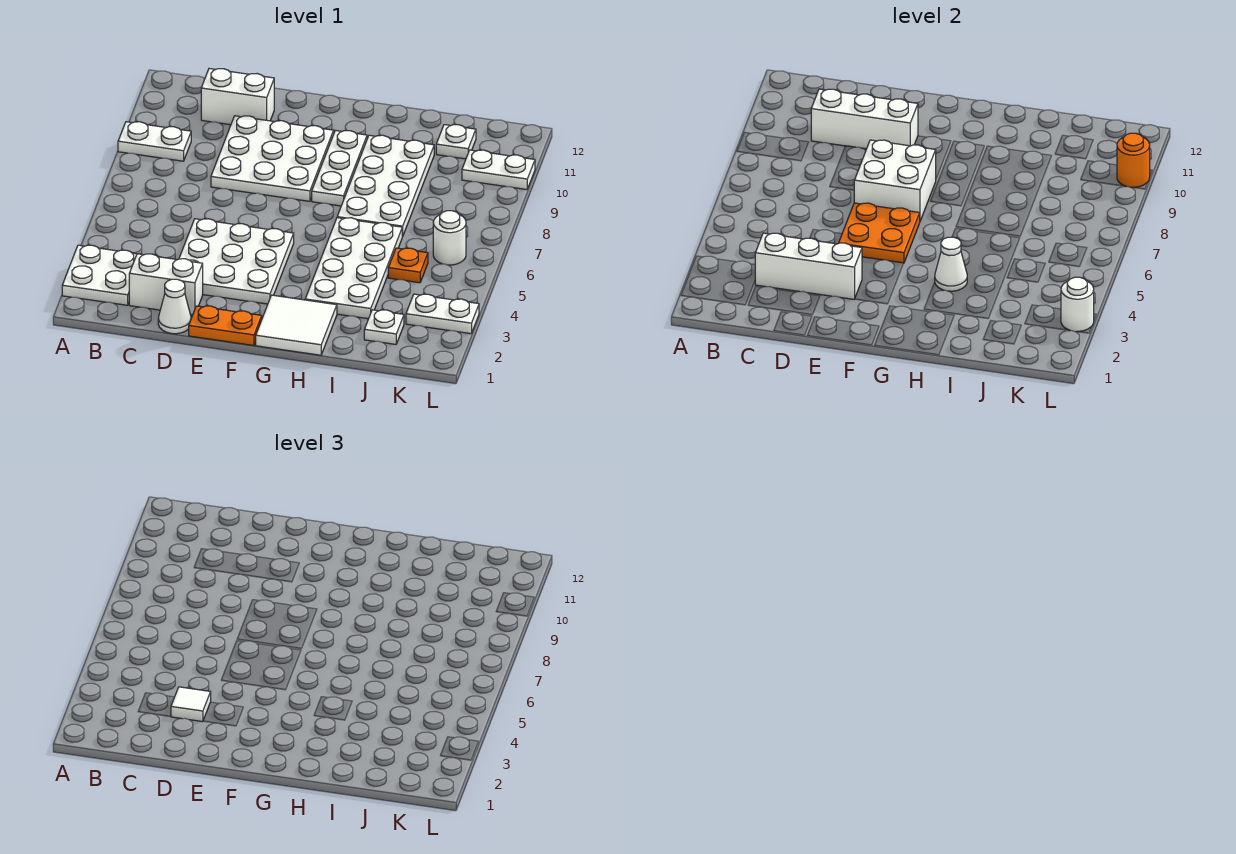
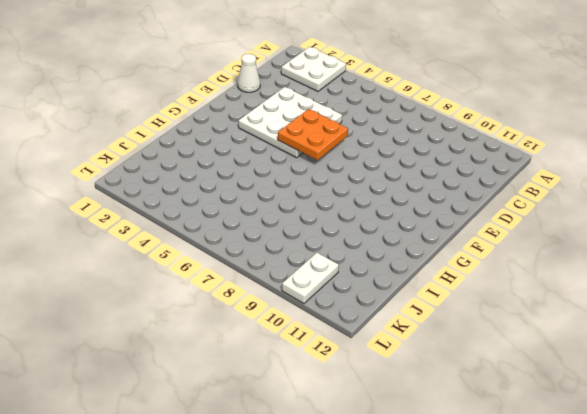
none -> white plate A9:B9 level 1
none -> white brick C2:D2 level 1
none -> white brick C11:D11 level 1

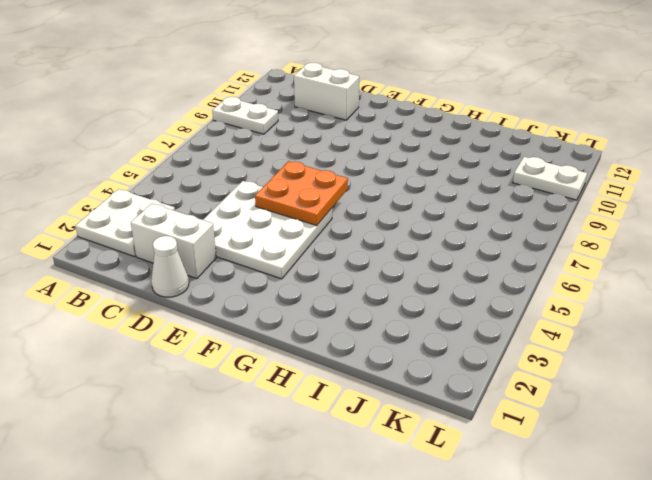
none -> white plate D8:F10 level 1
none -> orange plate E1:F1 level 1
none -> white tile G1:H2 level 1

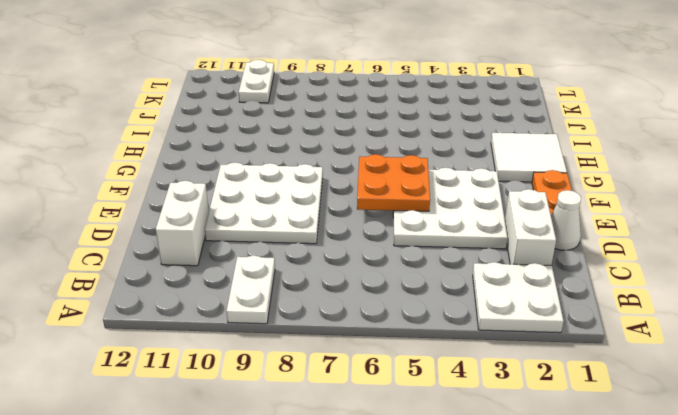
none -> white plate G8:G10 level 1
none -> white plate H3:I6 level 1
none -> white plate H7:I10 level 1

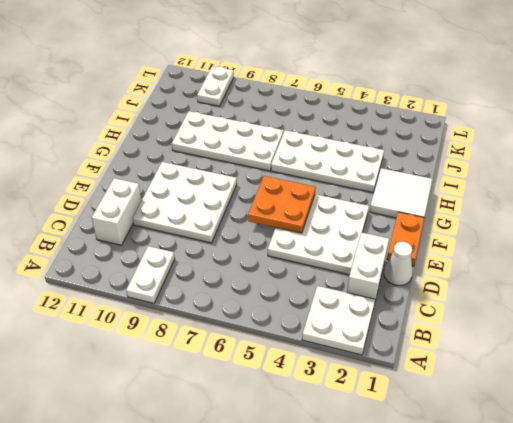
none -> white plate G8:G10 level 1
none -> white plate J2 level 1
none -> orange plate J5 level 1

